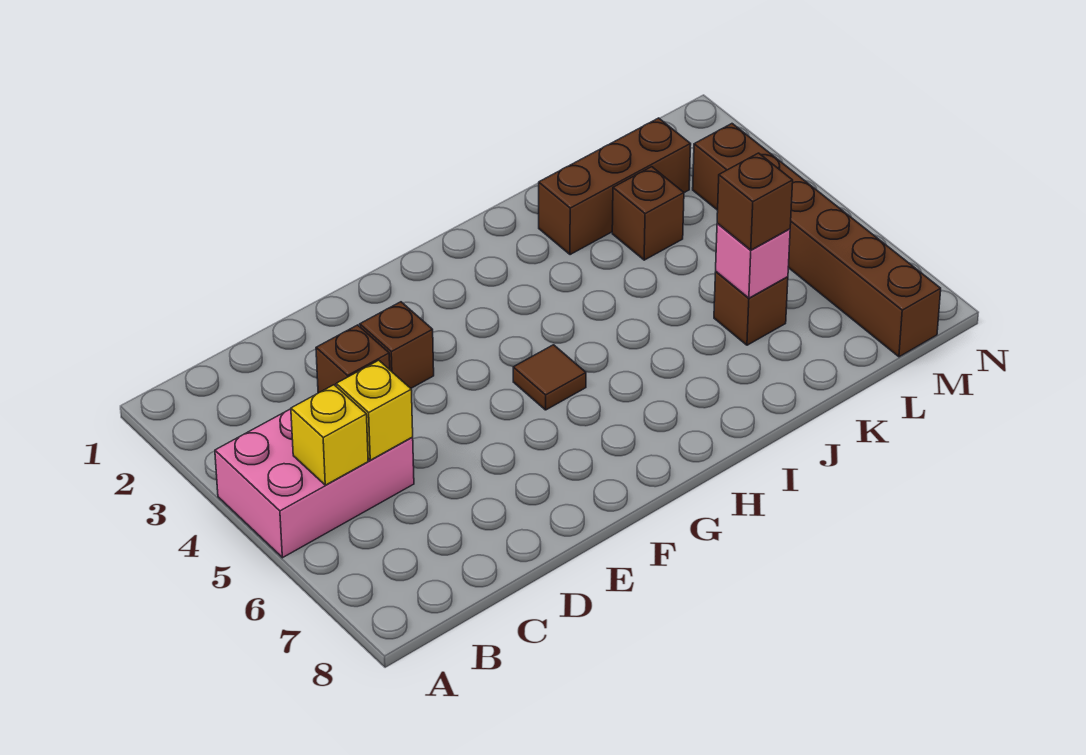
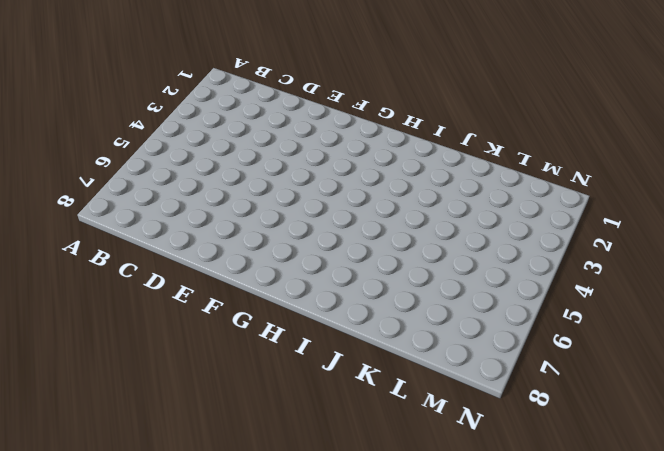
none -> pink brick A4:C5 level 1
none -> brown brick D3 level 1
none -> brown brick E3 level 1

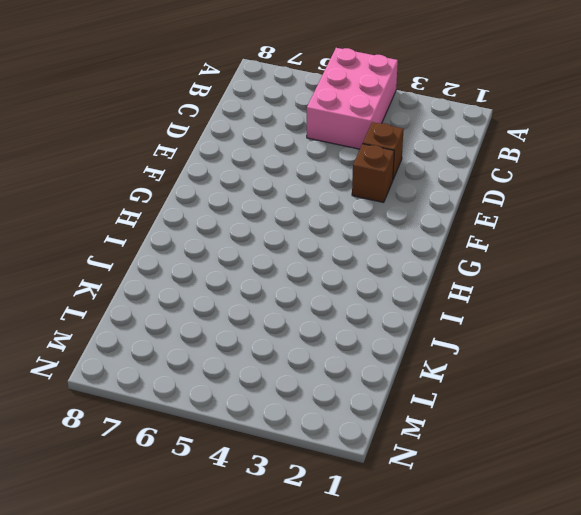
none -> brown tile G5 level 1
none -> brown brick J2:L2 level 1
none -> brown brick K3 level 1

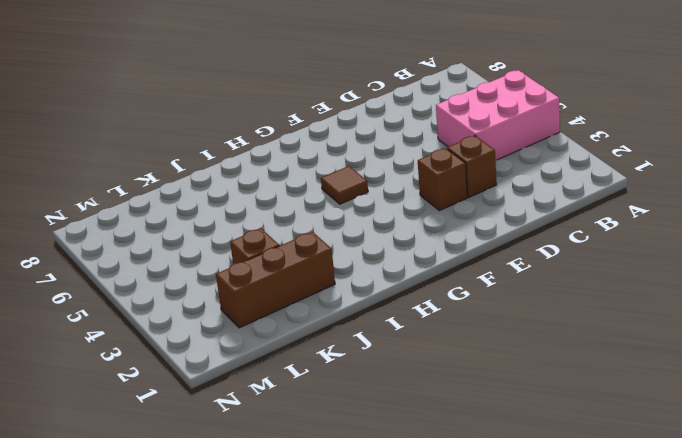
none -> brown brick K6 level 1
none -> brown brick M3:M8 level 1
none -> yellow brick B5 level 2

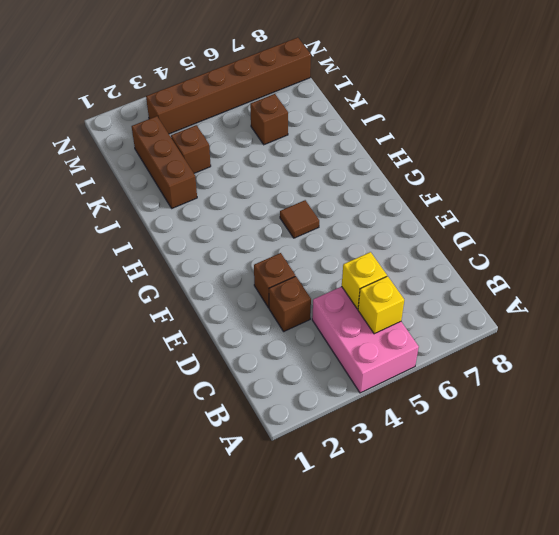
none -> pink brick K6 level 2
none -> brown brick K6 level 3

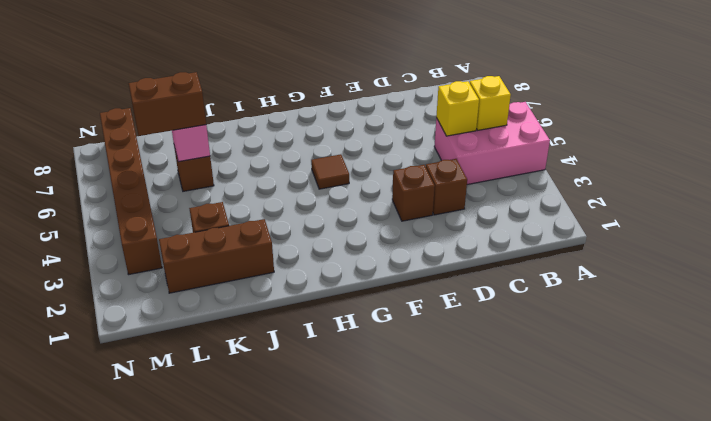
brown brick K6:L6 level 3 -> brown brick K6 level 3

